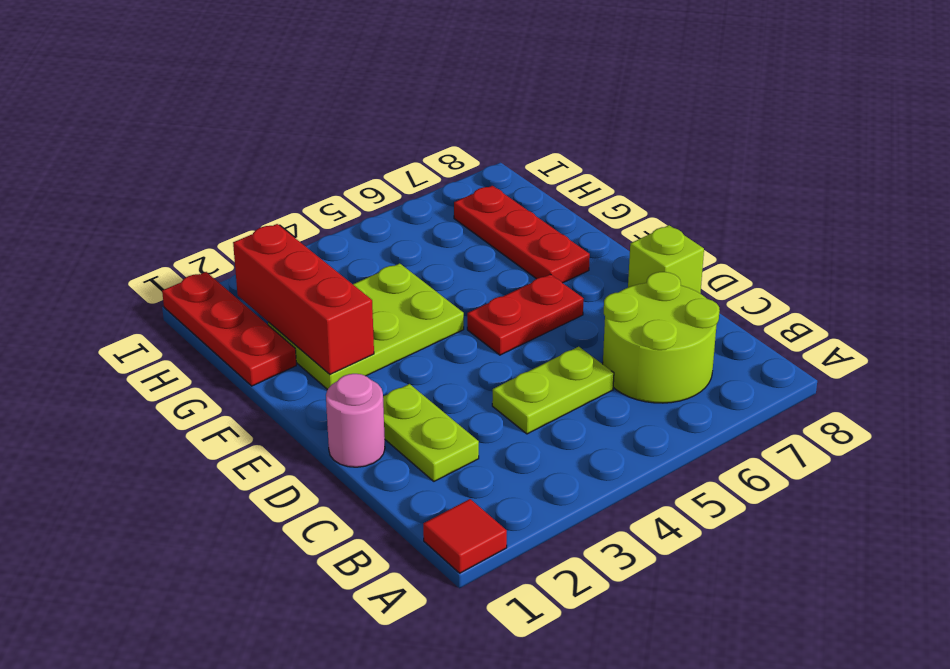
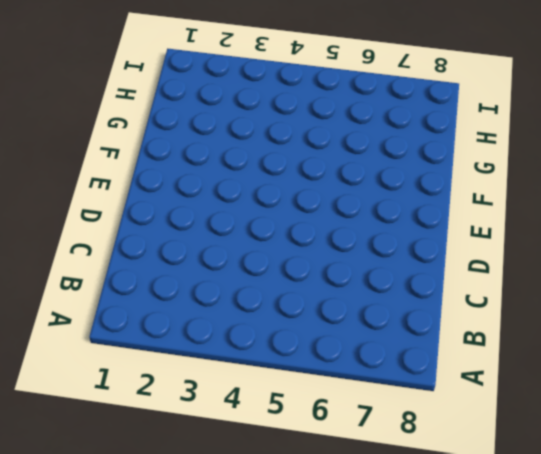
none -> red tile A1 level 1
none -> lime round brick B6:C7 level 1

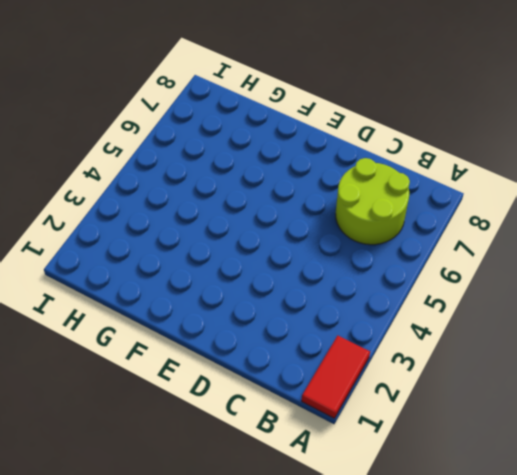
red tile A1:A2 level 1 -> red tile A1 level 1
none -> lime plate C2:D2 level 1
none -> lime plate C4:C5 level 1

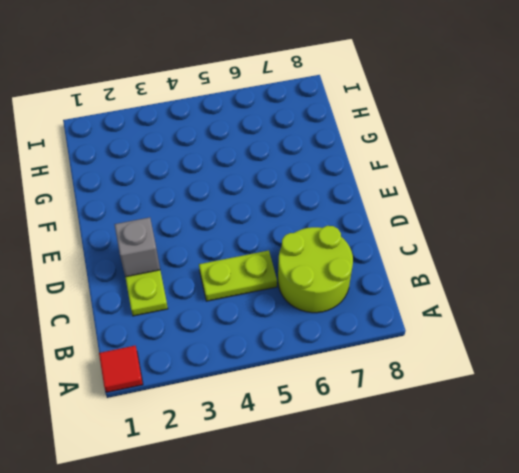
grey brick D2 level 2 -> none
none -> pink round brick D1 level 1
none -> lime brick D8 level 1

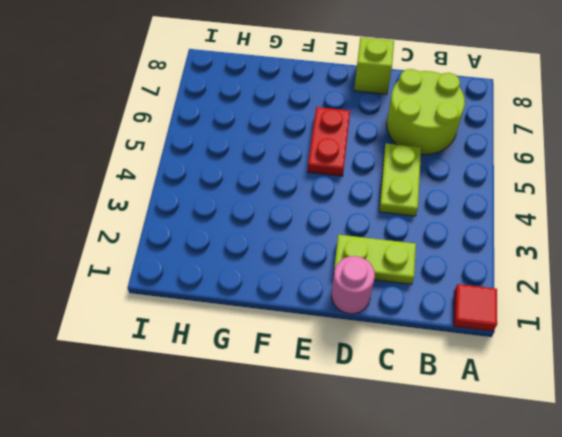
none -> lime plate F2:G4 level 1
none -> red plate F7:H7 level 1

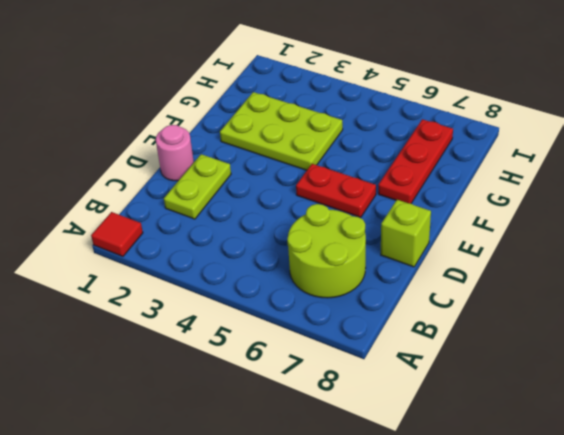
none -> lime plate C4:C5 level 1
none -> red plate G1:I1 level 1

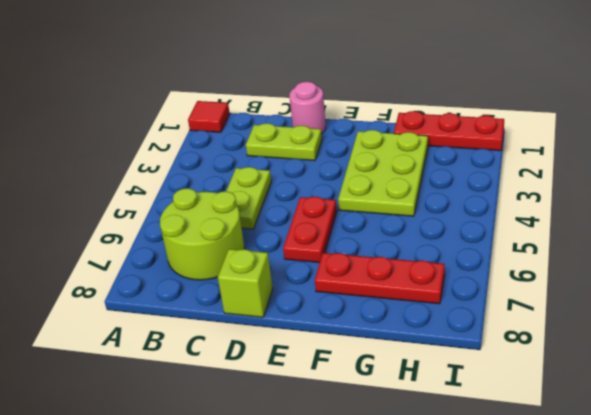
none -> red brick F2:H2 level 2

